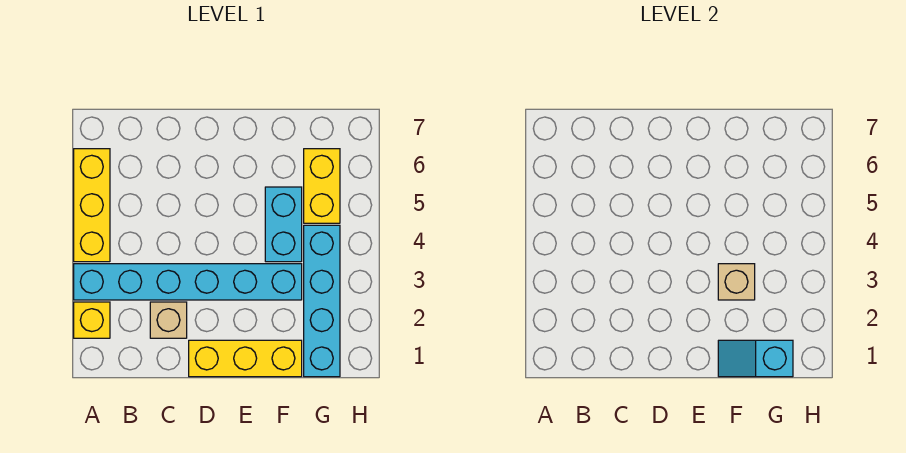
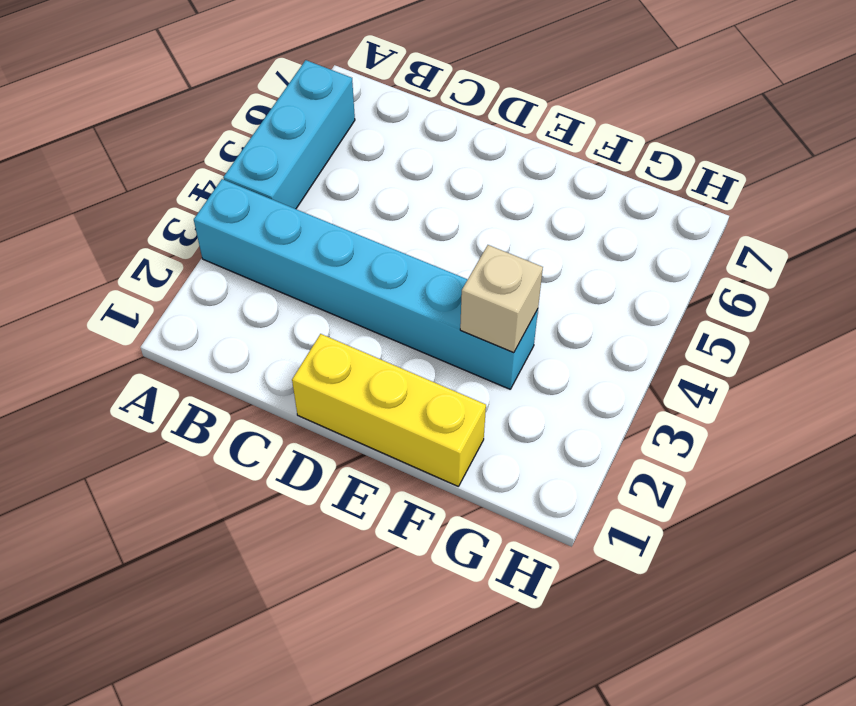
cyan brick A4:A6 level 1 -> yellow brick A4:A6 level 1
none -> yellow brick A2 level 1
none -> tan brick C2 level 1

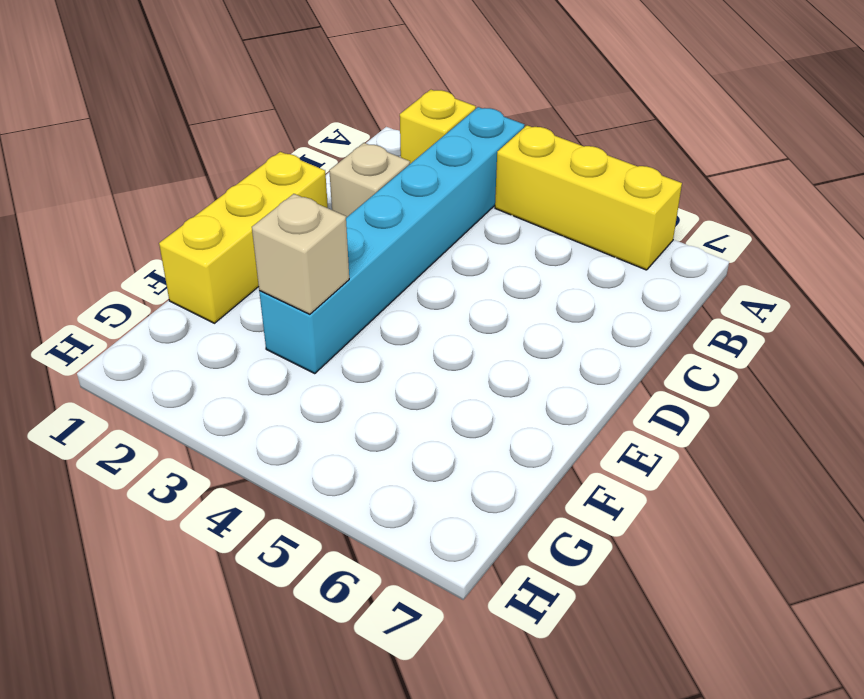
none -> cyan brick F4:F5 level 1
none -> cyan brick G1:G4 level 1

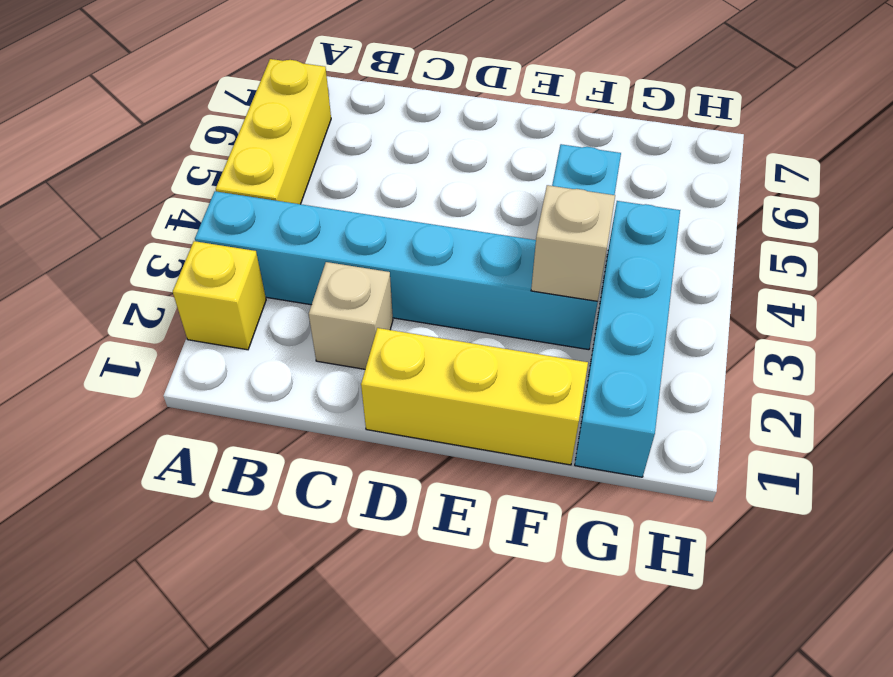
none -> yellow brick G5:G6 level 1
none -> cyan slope F1:G1 level 2 top G

